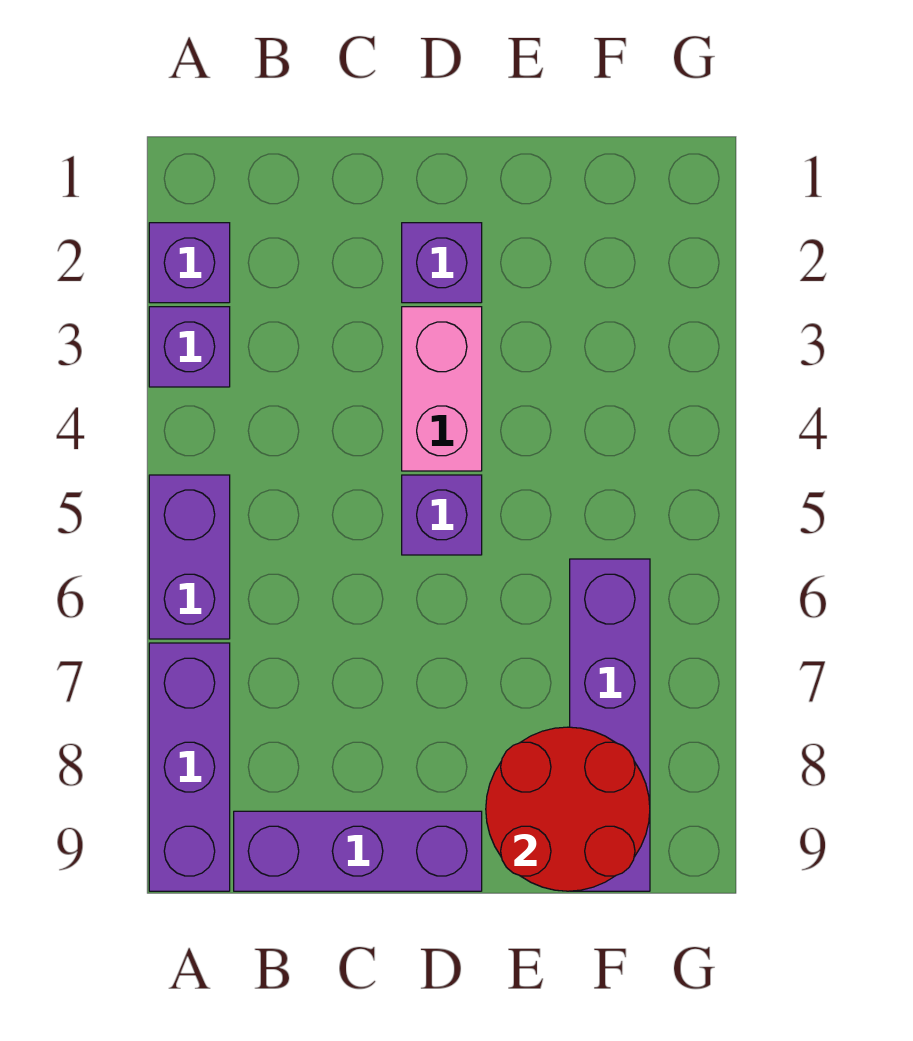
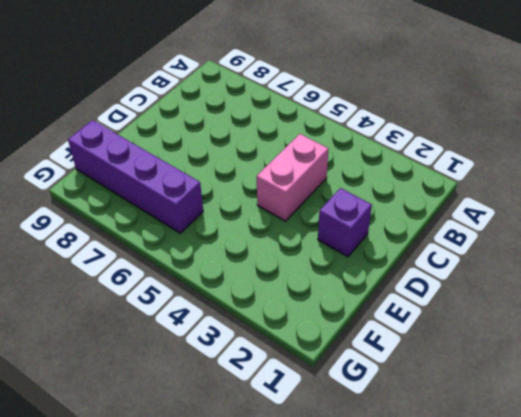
pink brick C4:D4 level 1 -> pink brick D3:D4 level 1
none -> purple brick A2 level 1
none -> purple brick A3 level 1

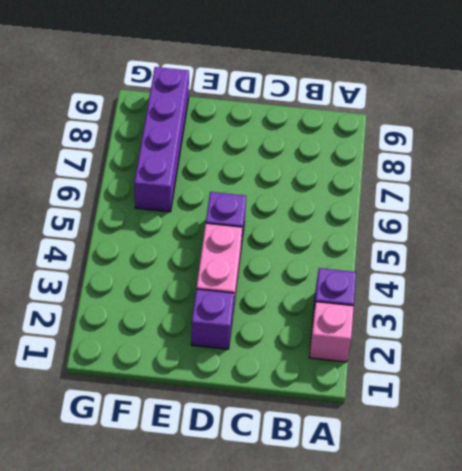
pink brick A2 level 1 -> purple brick A2 level 1
none -> purple brick A5:A6 level 1
none -> purple brick A7:A9 level 1

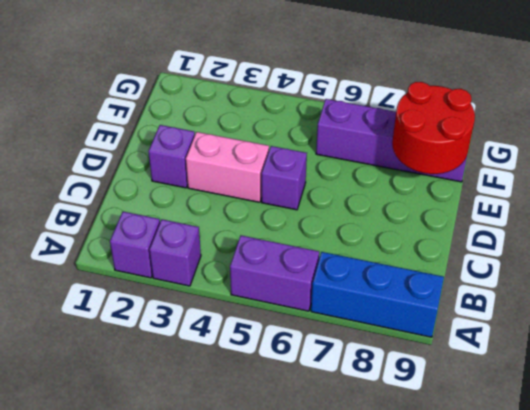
blue brick A7:A9 level 1 -> purple brick A7:A9 level 1
none -> purple brick B9:D9 level 1

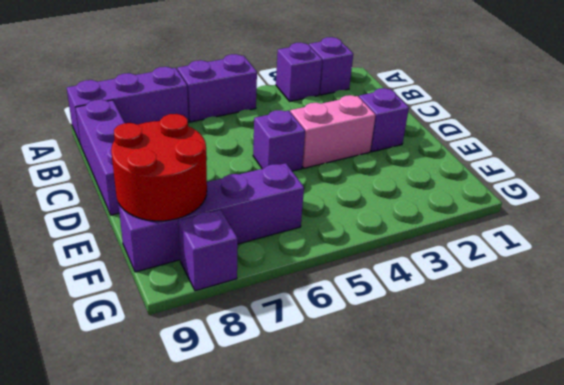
purple brick G8 level 1 -> none

